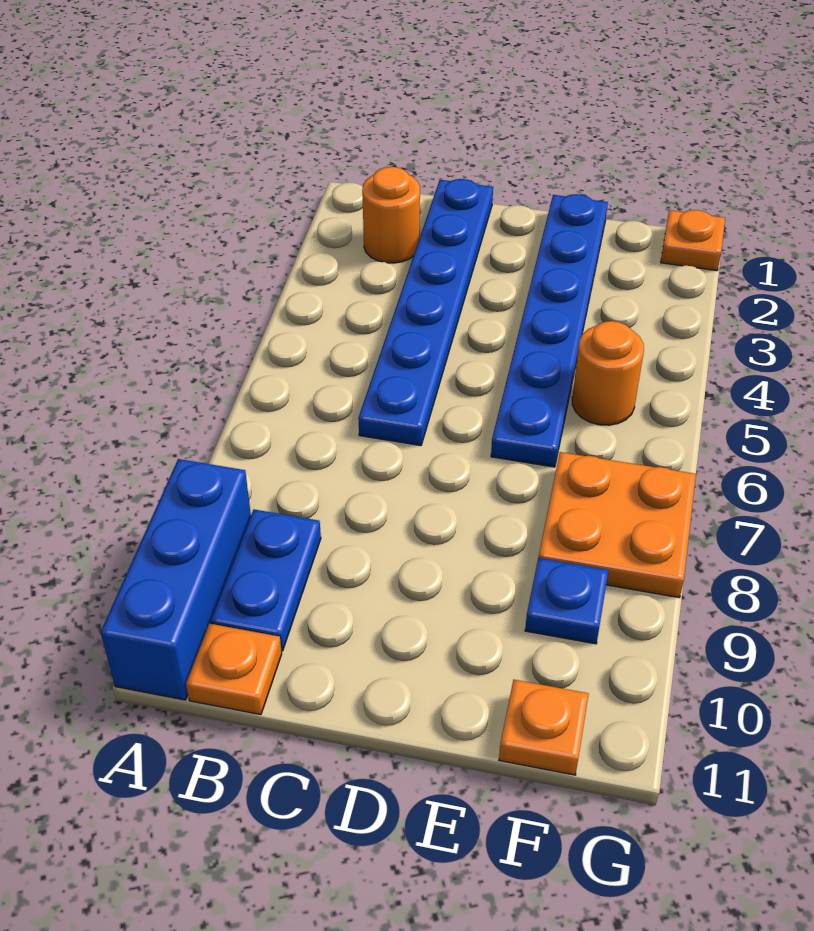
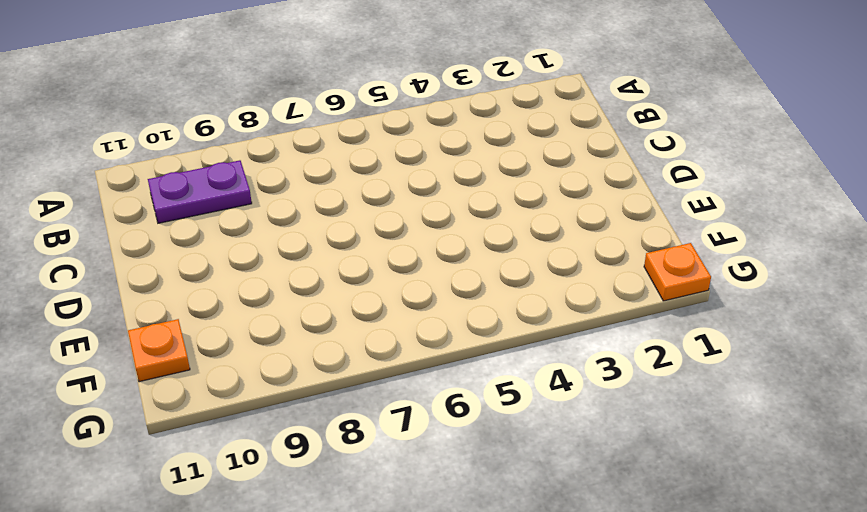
purple plate B9:B10 level 1 -> blue plate B9:B10 level 1
none -> blue brick A9:A11 level 1
none -> orange round brick B2 level 1

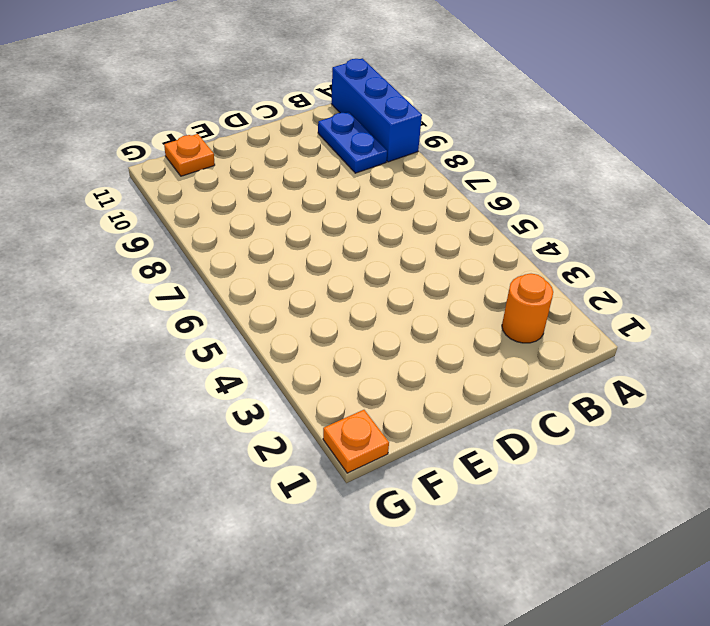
none -> orange plate B11 level 1
none -> blue plate C1:C6 level 1

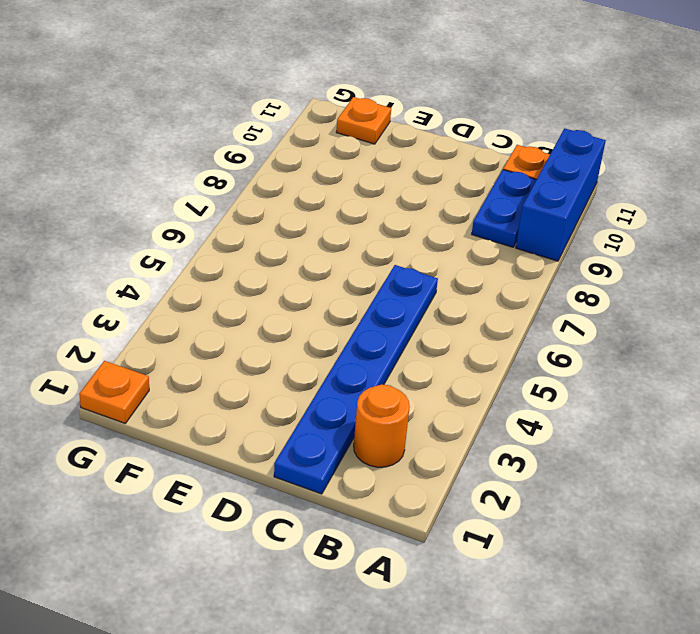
none -> blue plate E1:E6 level 1
none -> orange round brick F5 level 1

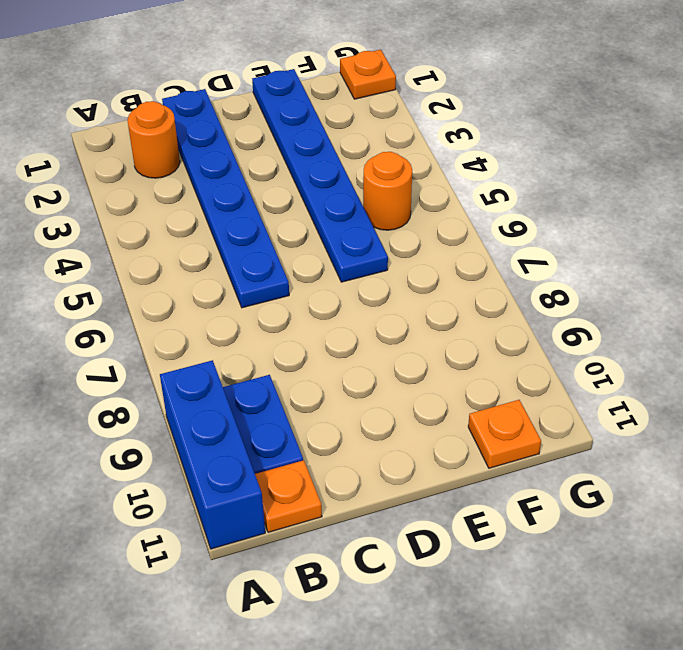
none -> orange plate F7:G8 level 1
none -> blue plate F9 level 1

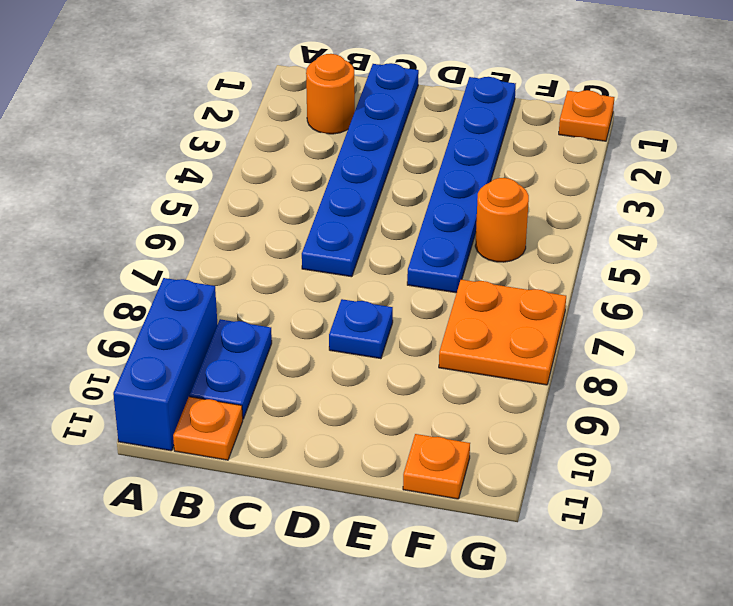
blue plate D8 level 1 -> blue plate F9 level 1

